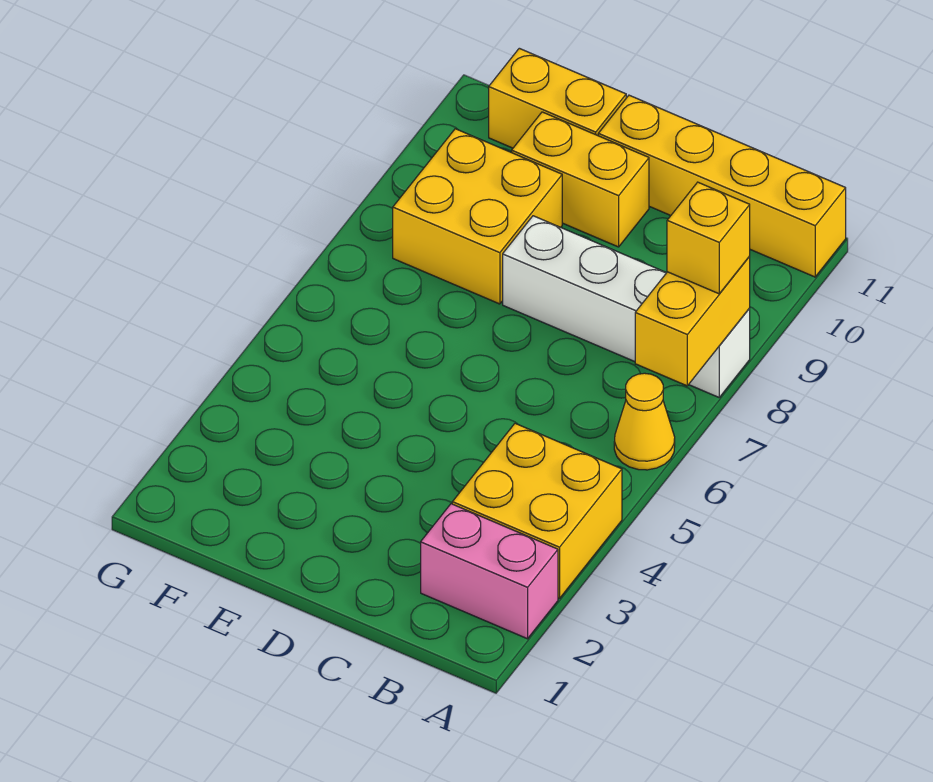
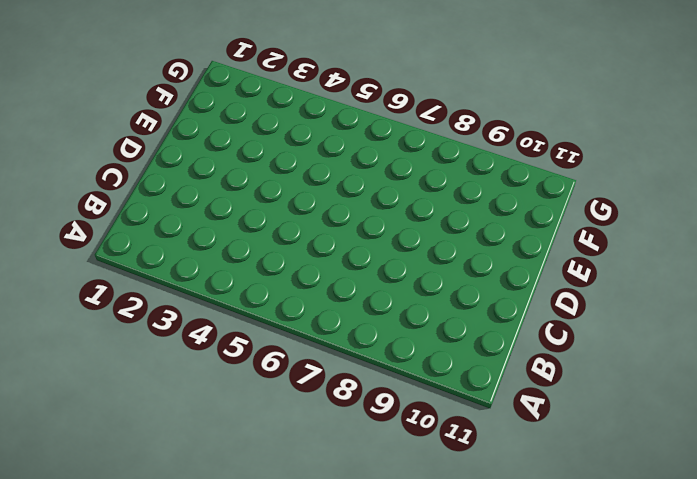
none -> pink brick A2:B2 level 1
none -> yellow brick A3:B4 level 1

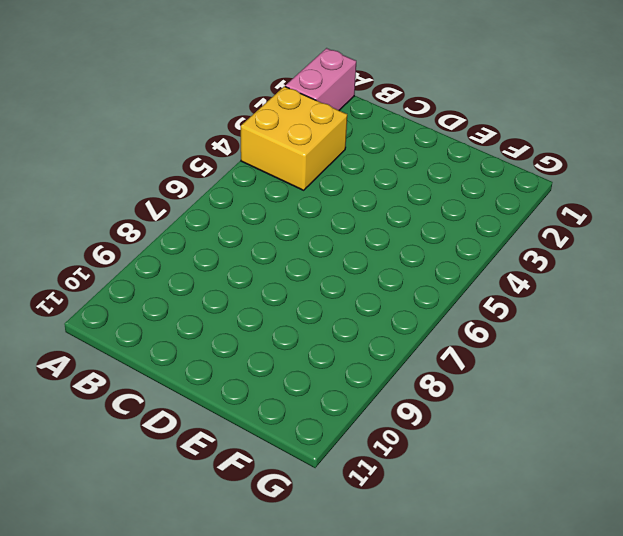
pink brick A1:A2 level 1 -> pink brick A2:B2 level 1
none -> yellow cone A6 level 1
none -> white brick A8:D8 level 1

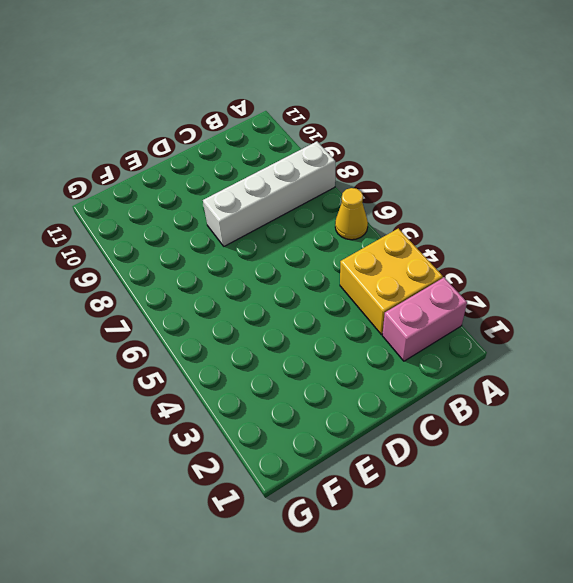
none -> yellow brick A11:D11 level 1
none -> yellow brick D10:E10 level 1

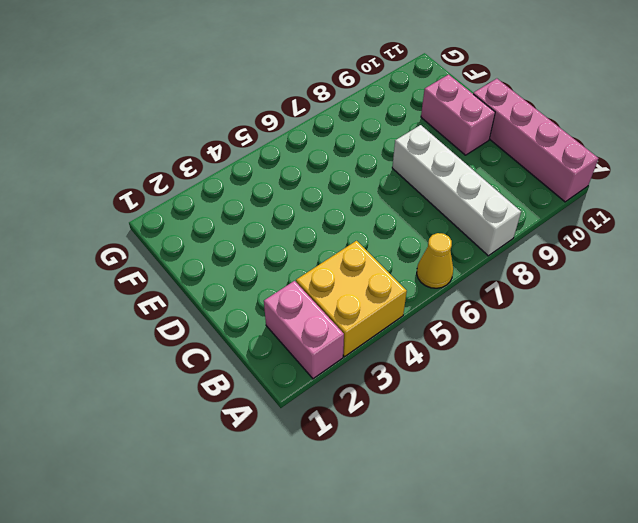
pink brick A11:D11 level 1 -> yellow brick A11:D11 level 1
pink brick D10:E10 level 1 -> yellow brick D10:E10 level 1
none -> yellow brick E8:F9 level 1
none -> yellow brick E11:F11 level 1

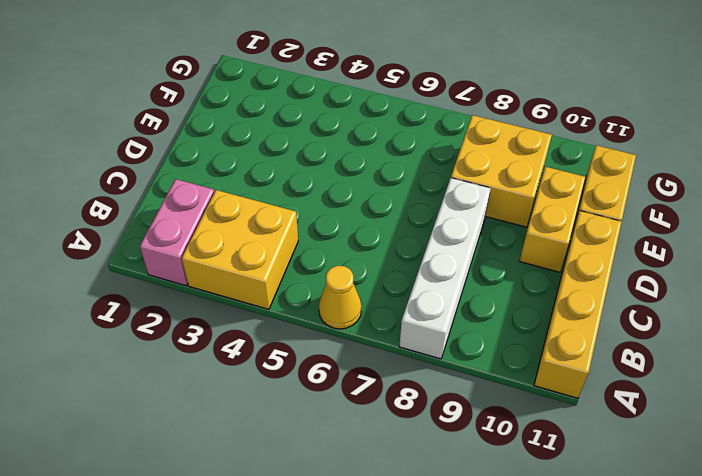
none -> yellow brick A7:A8 level 2
none -> yellow brick A8 level 3

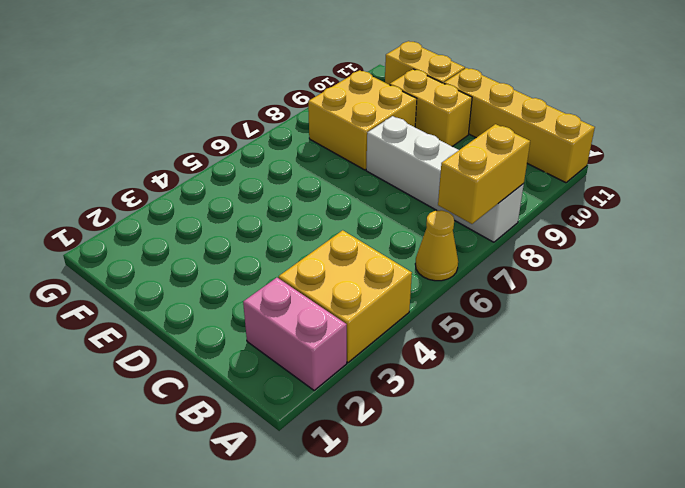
none -> yellow brick A8 level 3

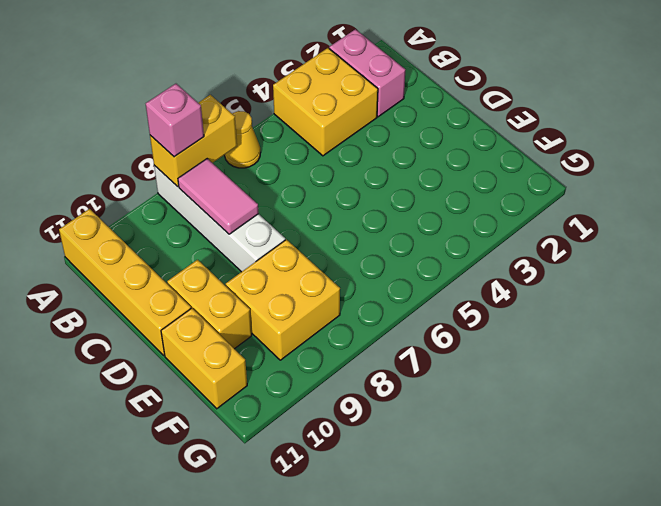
pink brick A8 level 3 -> yellow brick A8 level 3
pink tile B8:C8 level 2 -> none

